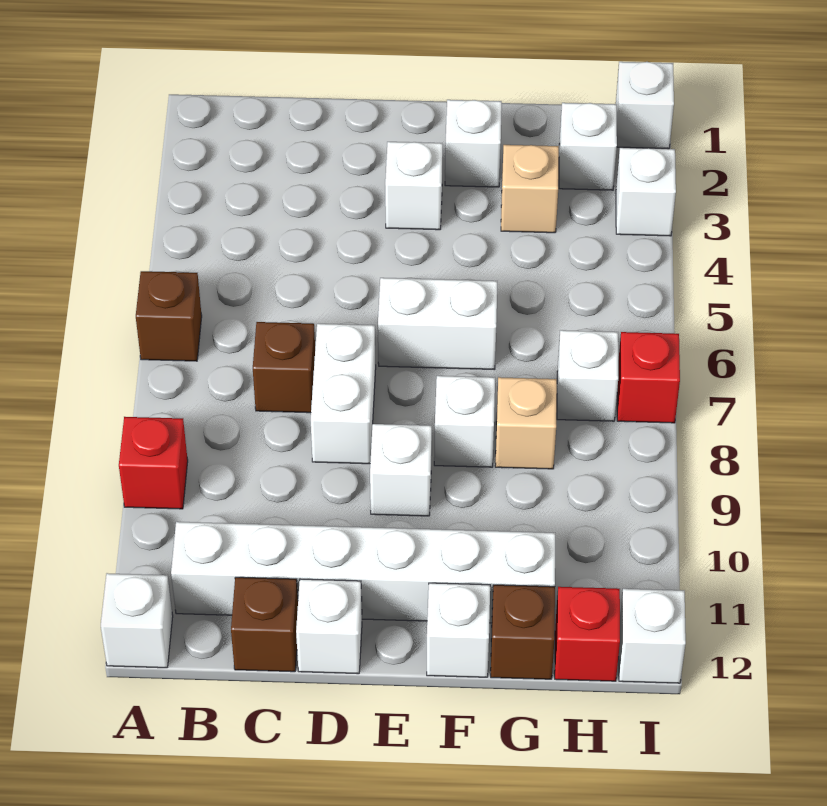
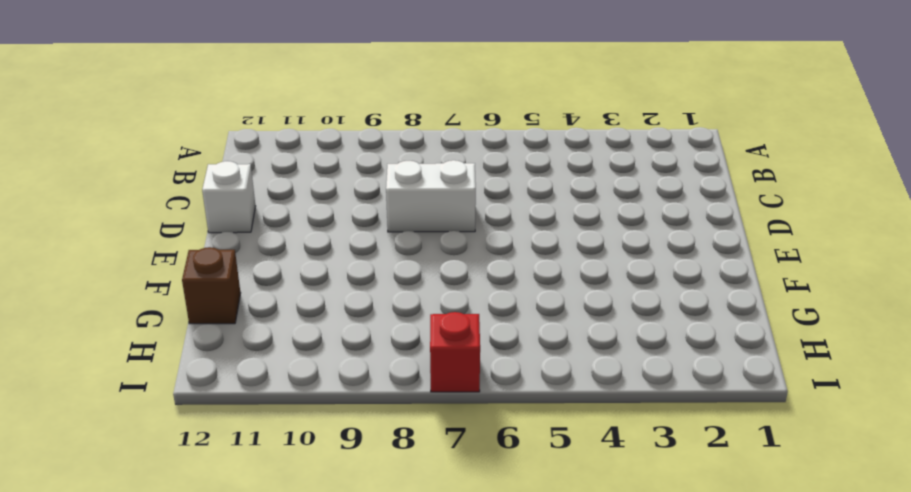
none -> brown brick A6 level 1
none -> red brick A9 level 1
none -> white brick A12 level 1

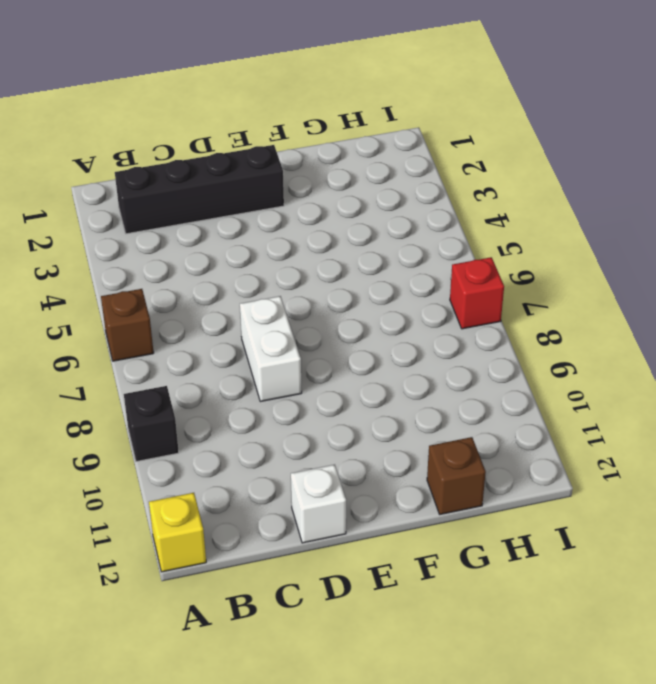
black brick A9 level 1 -> red brick A9 level 1
yellow brick A12 level 1 -> white brick A12 level 1
black brick B2:E2 level 1 -> none
none -> white brick B11:G11 level 1
none -> brown brick C7 level 1
none -> brown brick C12 level 1

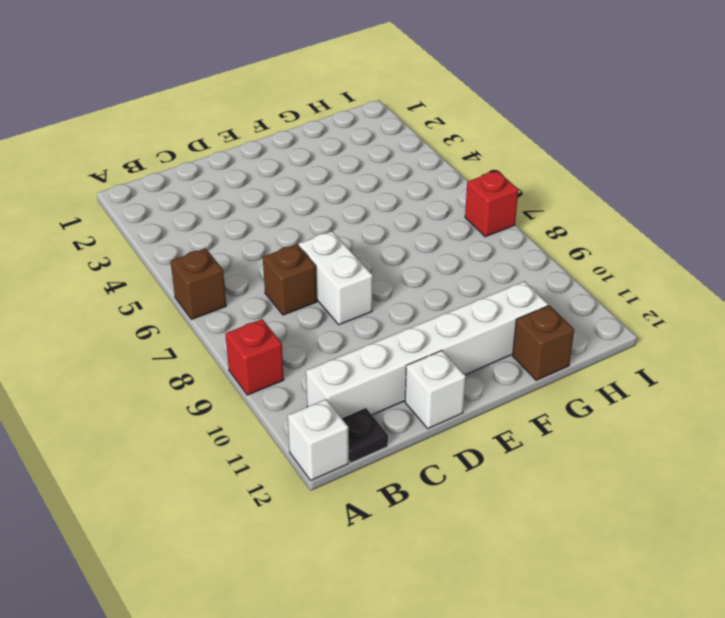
black plate B12 level 1 -> none
none -> brown brick C12 level 1
none -> white brick E3 level 1
none -> white brick E6:F6 level 1

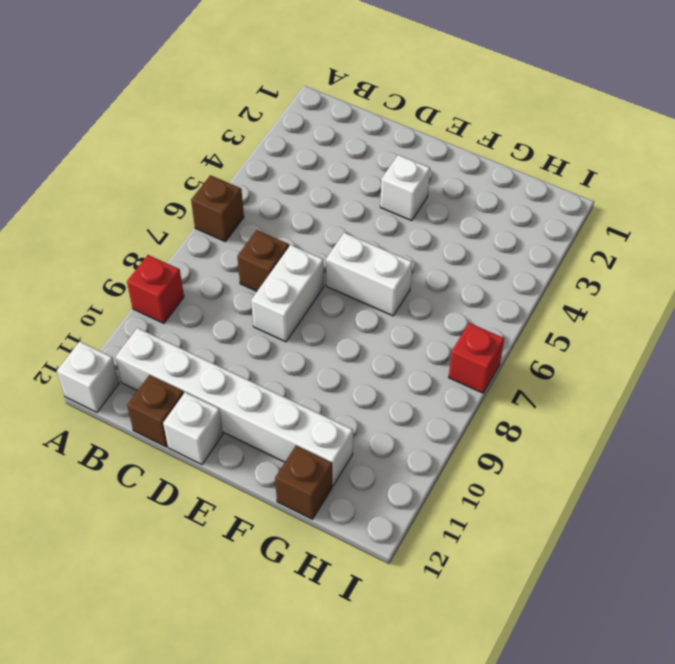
none -> white brick E9 level 1
none -> white brick F2 level 1
none -> white brick F8 level 1

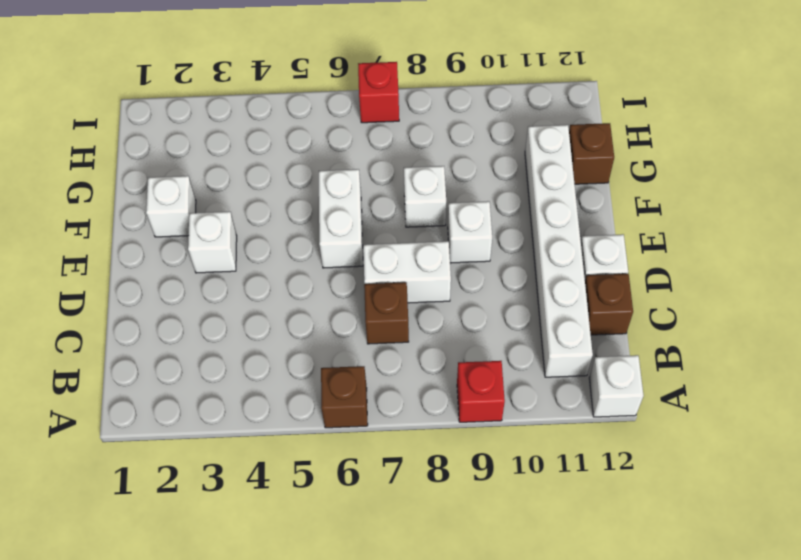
none -> white brick F12 level 1
none -> tan brick G3 level 1
none -> tan brick G8 level 1

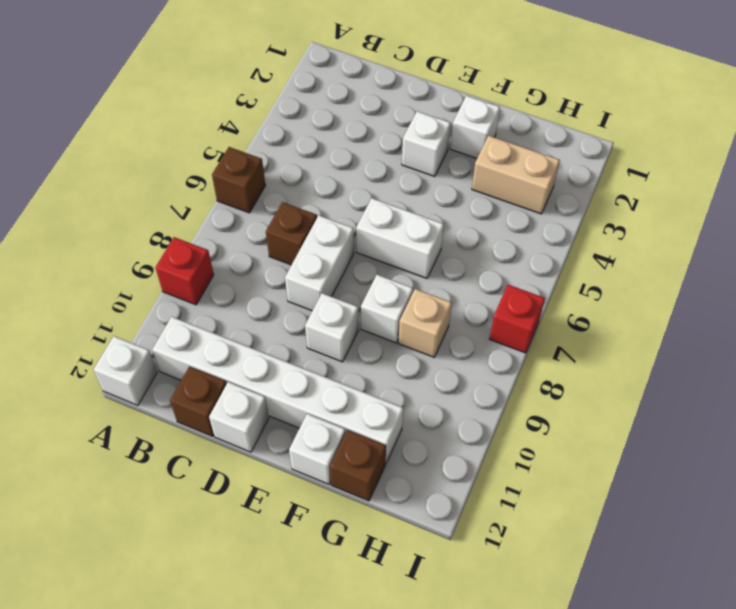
tan brick G3:H3 level 1 -> tan brick G3 level 1
none -> white brick H2 level 1
none -> white brick H7 level 1
none -> red brick H12 level 1

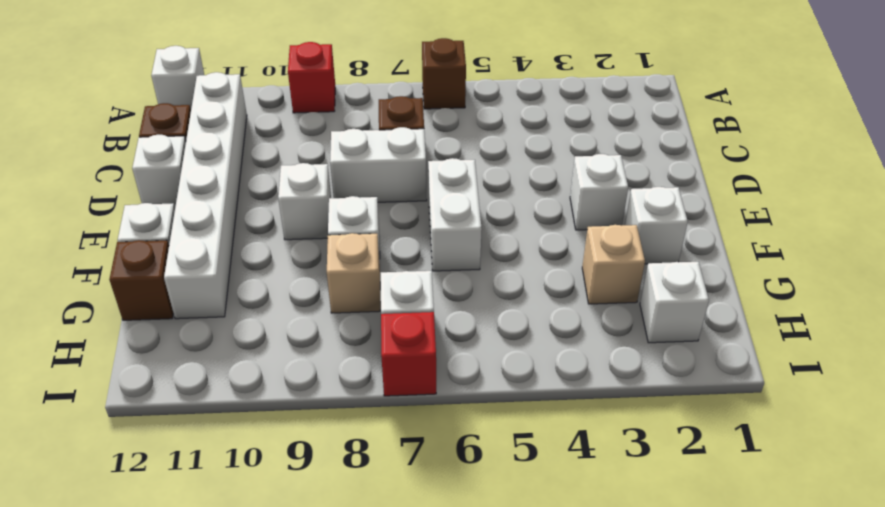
none -> red brick H12 level 1
none -> white brick I1 level 1
none -> white brick I3 level 1

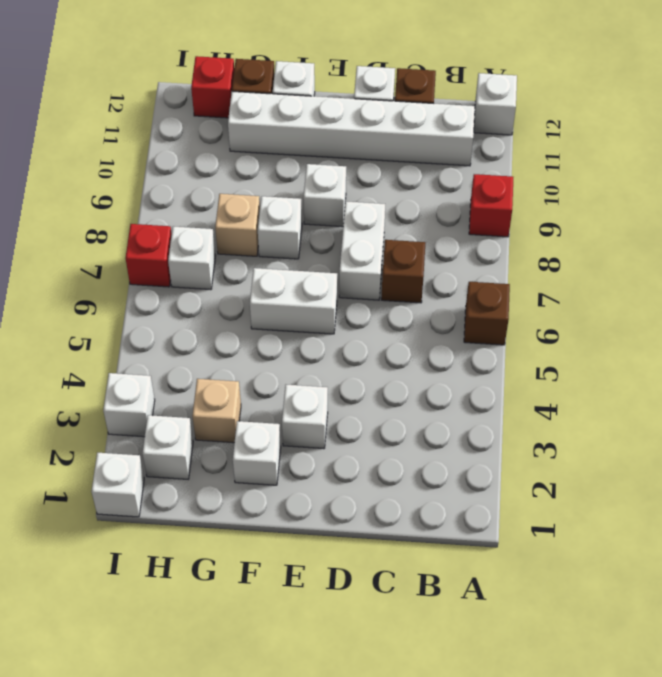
none -> white brick I12 level 1

